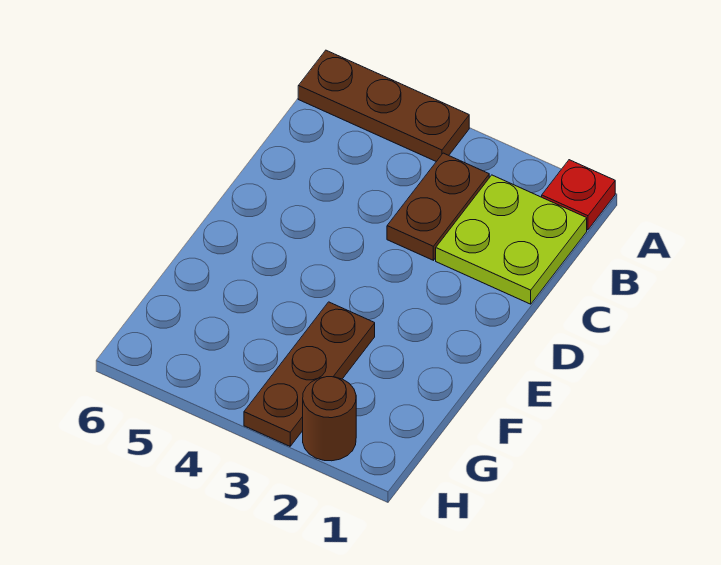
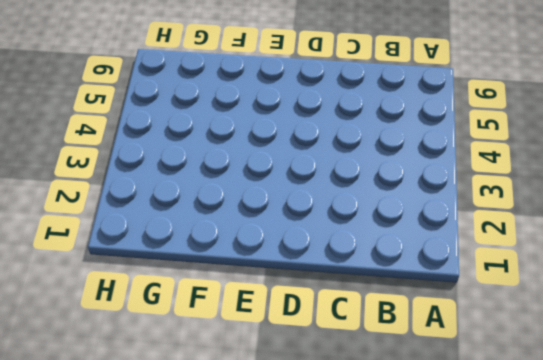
none -> red plate A1 level 1
none -> brown plate A4:A6 level 1

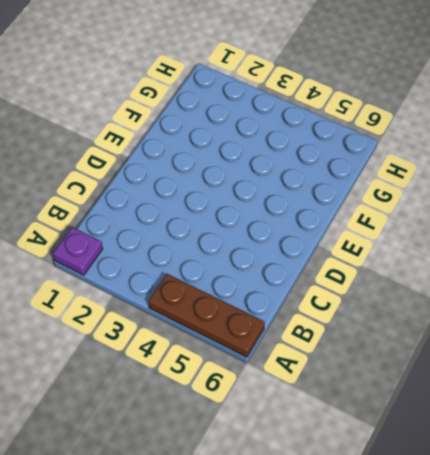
purple plate A1 level 1 -> red plate A1 level 1
none -> lime plate B1:C2 level 1
none -> brown plate B3:C3 level 1

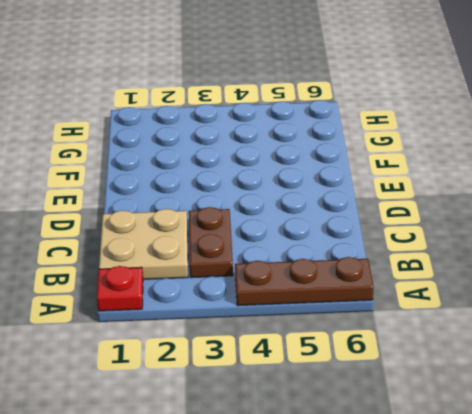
tan plate B1:C2 level 1 -> lime plate B1:C2 level 1
none -> brown plate F3:H3 level 1
none -> brown round brick H2 level 1

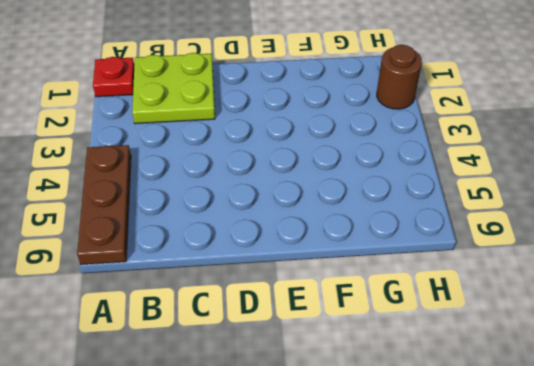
none -> brown plate B3:C3 level 1
none -> brown plate F3:H3 level 1

